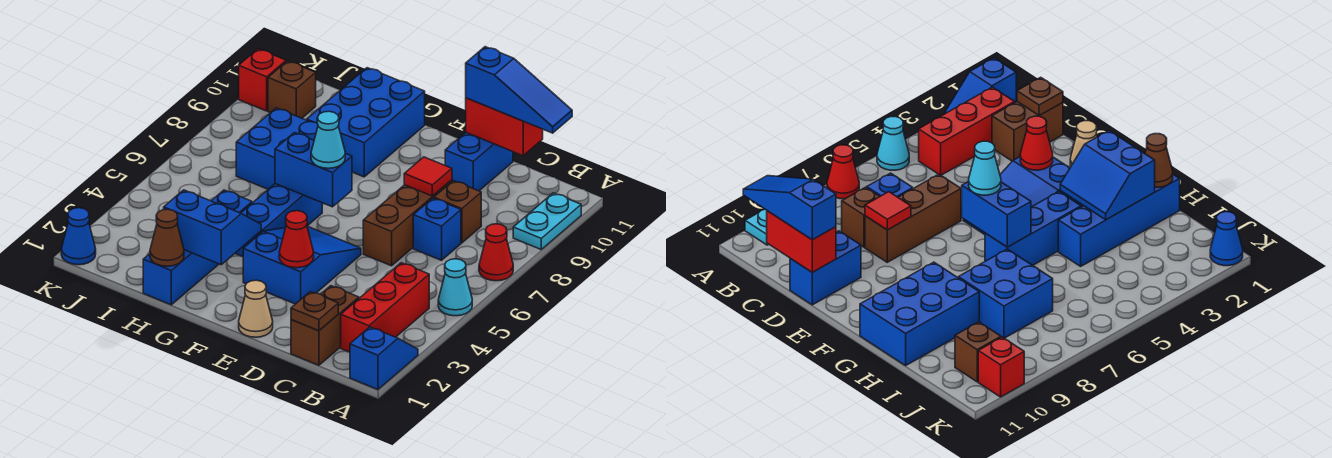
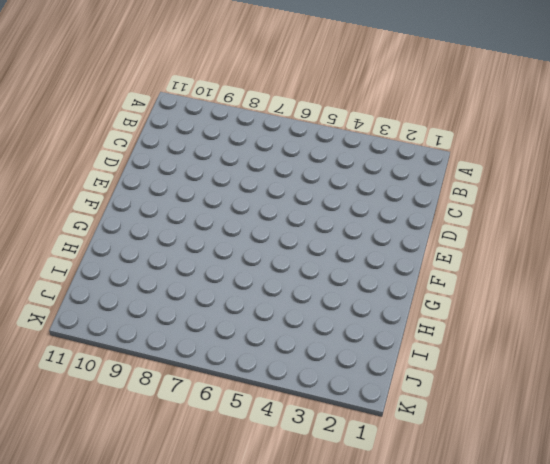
none -> blue slope A1:A2 level 1 top 1
none -> cyan cone A5 level 1
none -> red cone A7 level 1

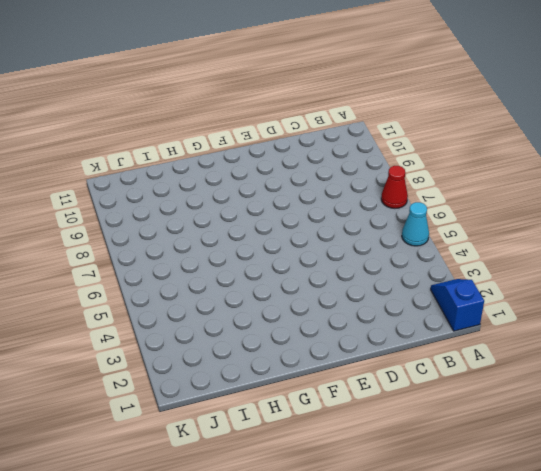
none -> cyan plate A9:A10 level 1
none -> red brick B2:B4 level 1
none -> brown brick C1:C2 level 1

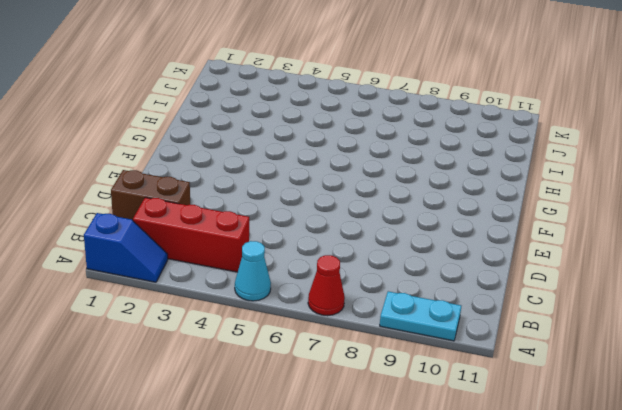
none -> blue brick C7 level 1
none -> brown brick C8 level 1
none -> brown brick D6:D8 level 1

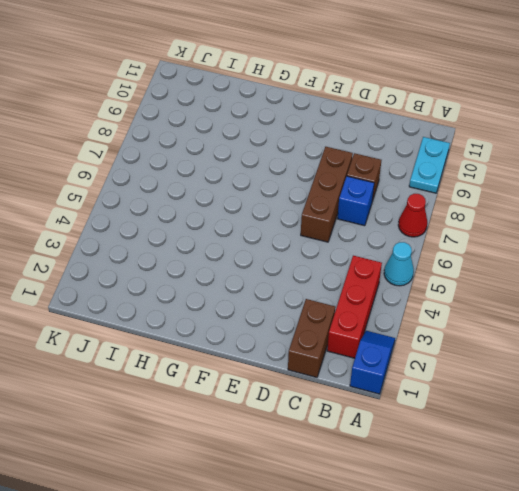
none -> blue brick D10:D11 level 1
none -> tan cone E1 level 1
none -> blue slope E3:F5 level 1 top 3

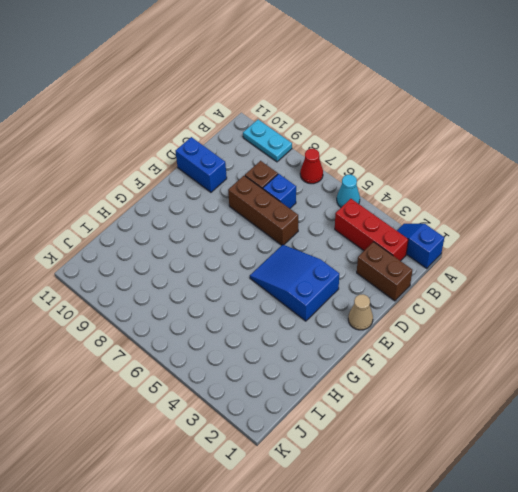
none -> blue brick G4:G6 level 1
none -> blue brick G9:H11 level 1
none -> blue brick H1:H4 level 1

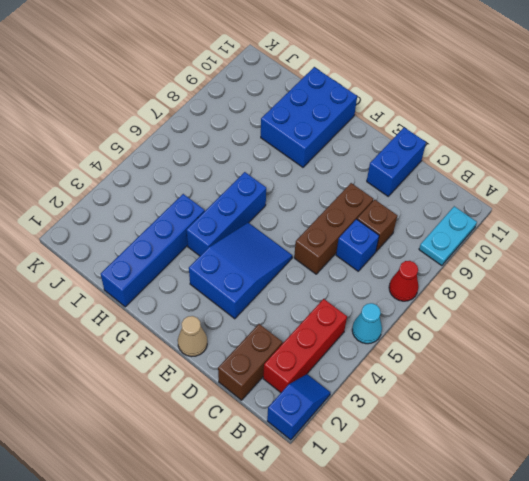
none -> blue brick H7:I8 level 1
none -> brown brick J10 level 1
none -> blue cone K1 level 1

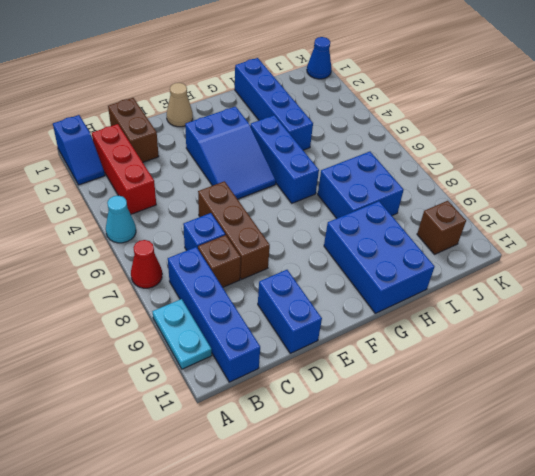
blue brick B8:B11 level 1 -> none
none -> red brick K10 level 1
none -> brown plate C1 level 2
none -> red brick C11:D11 level 2

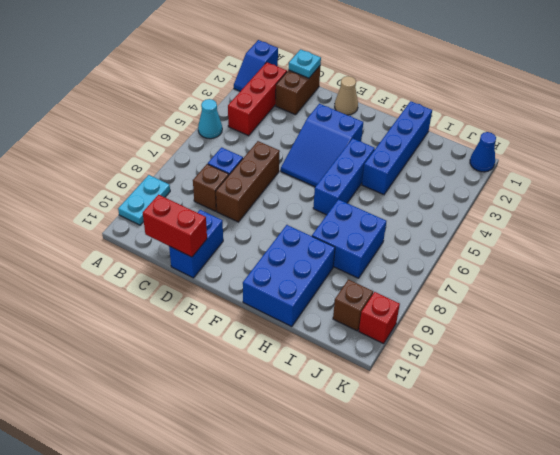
cyan plate C1 level 2 -> brown plate C1 level 2
none -> red cone A7 level 1
none -> red tile D8 level 2
none -> red cone E3 level 2

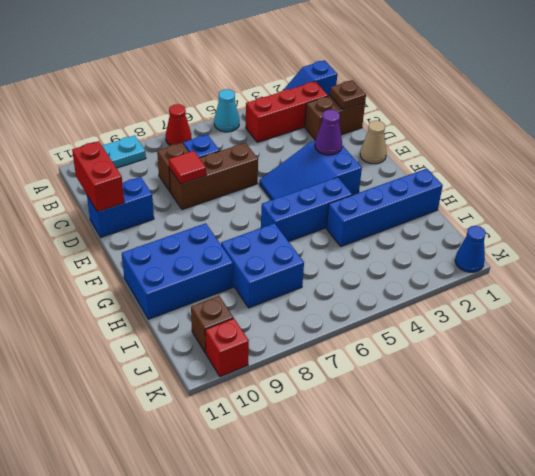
purple cone E3 level 2 -> red cone E3 level 2
none -> blue brick F6:G6 level 2
none -> blue slope G2:H3 level 2 top 2
none -> brown cone H1 level 2

